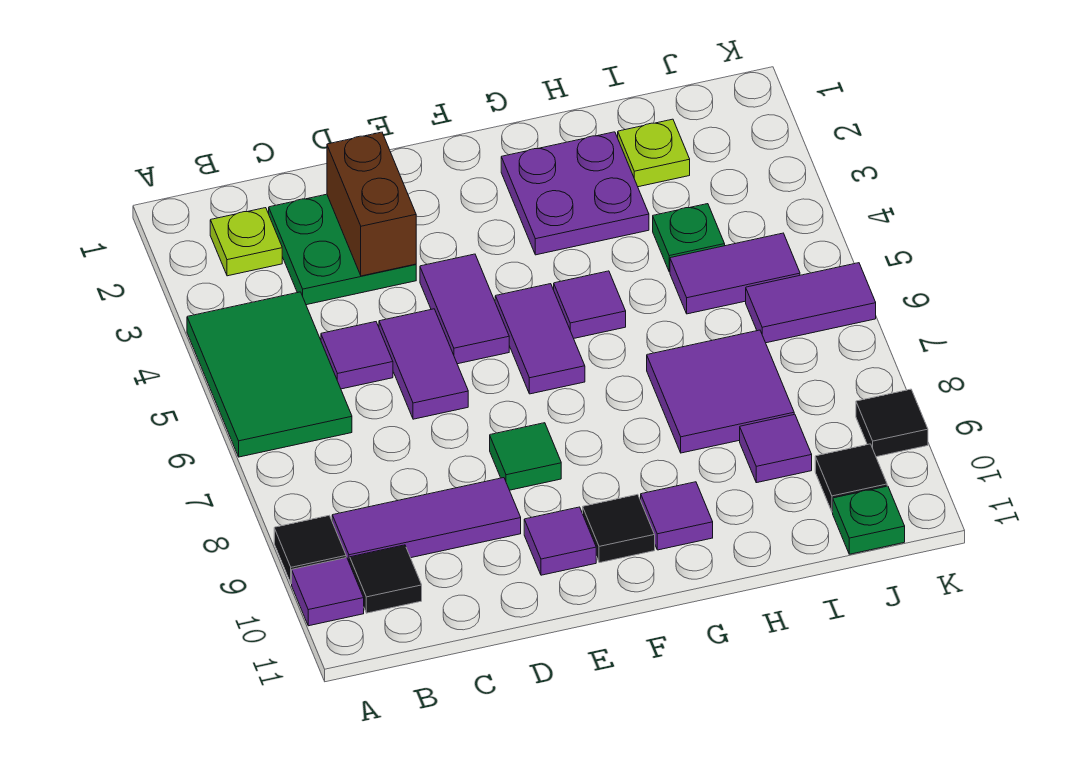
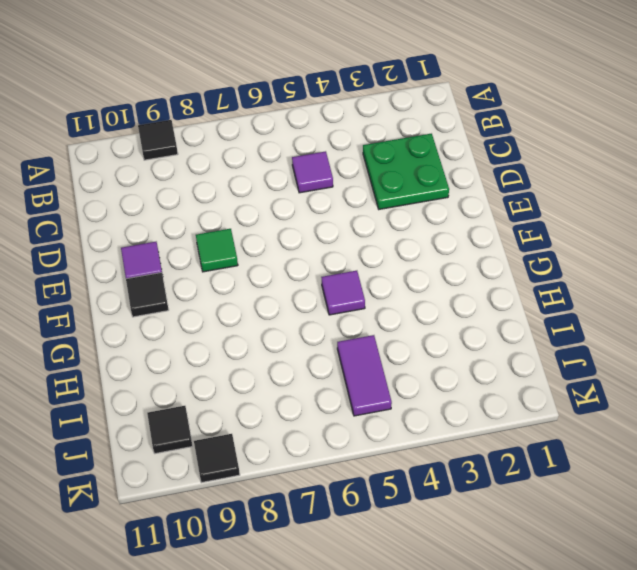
none -> green tile A4:B6 level 1
none -> purple tile A10 level 1
none -> lime plate B2 level 1

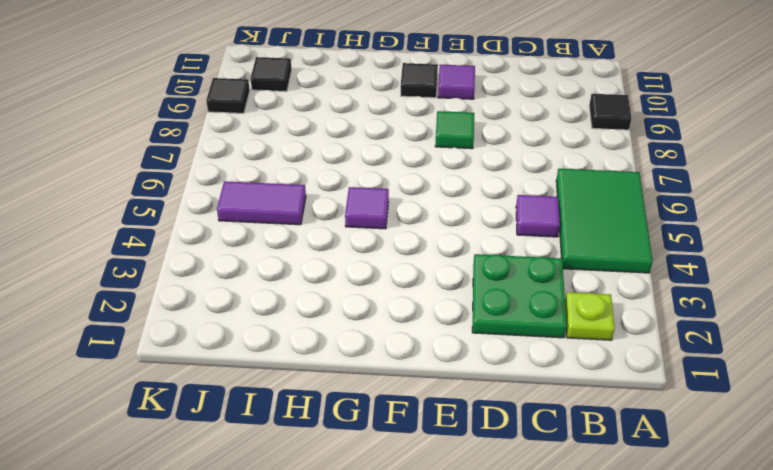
none -> purple tile A10 level 1
none -> purple tile B9:D9 level 1
none -> black tile B10 level 1

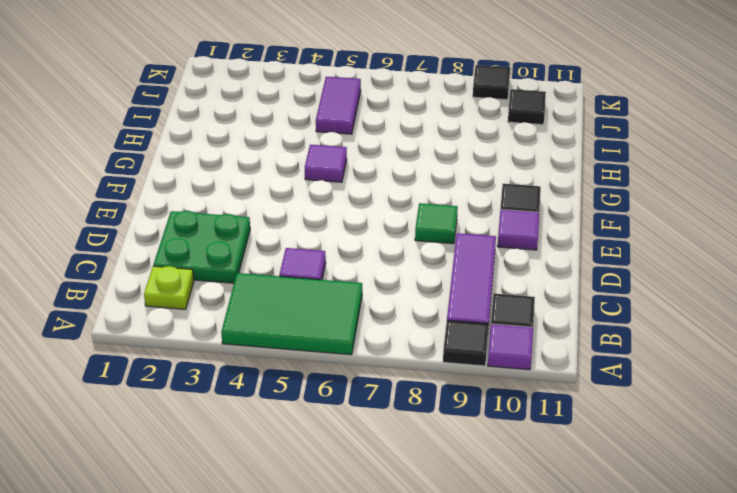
none -> purple tile D5:D6 level 1
none -> purple tile E4:E5 level 1
none -> purple tile F5:F6 level 1

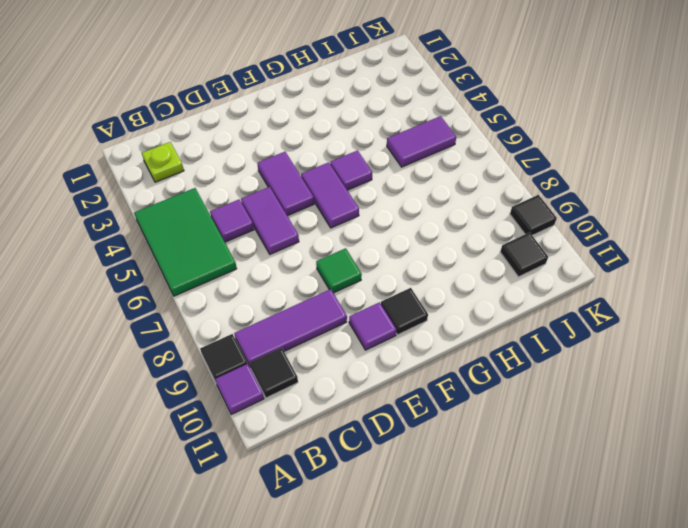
none -> green plate C2:D3 level 1
none -> purple plate G2:H3 level 1
none -> purple tile G10 level 1

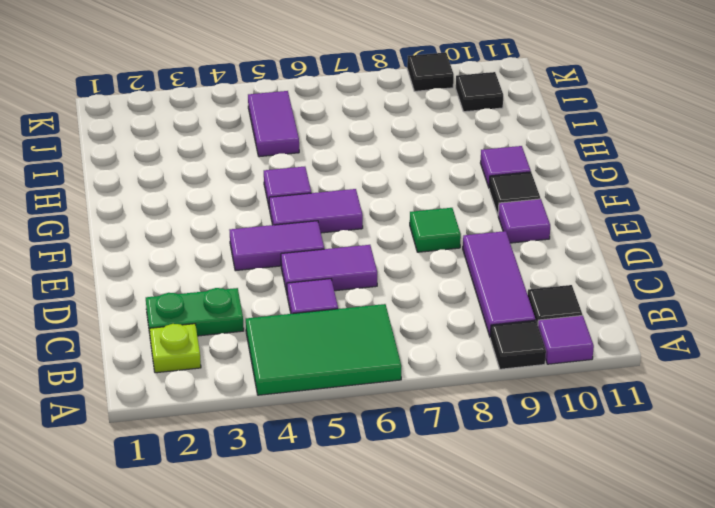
green plate C2:C3 level 1 -> green plate C2:D3 level 1
none -> purple plate G2:H3 level 1
none -> purple tile H7:I8 level 1
none -> lime plate I2 level 1

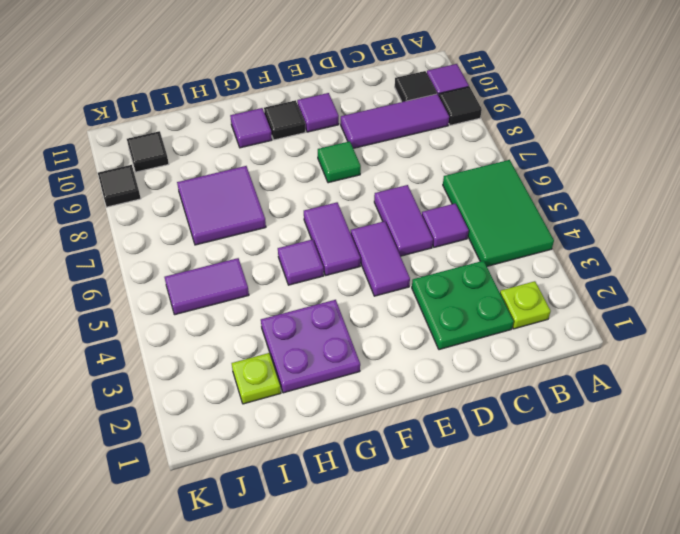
none -> green plate I4 level 1
none -> purple tile I9 level 1
none -> purple tile J6:K6 level 1

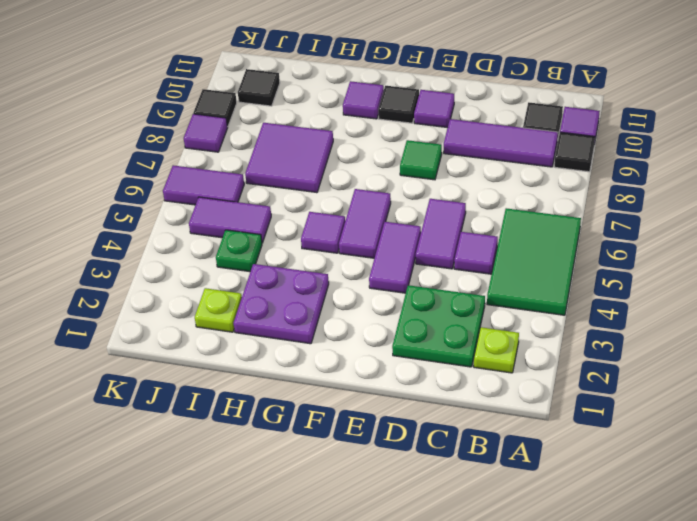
purple tile K8 level 1 -> purple tile I9 level 1
none -> green plate J11 level 1
none -> brown brick D2:D3 level 2

